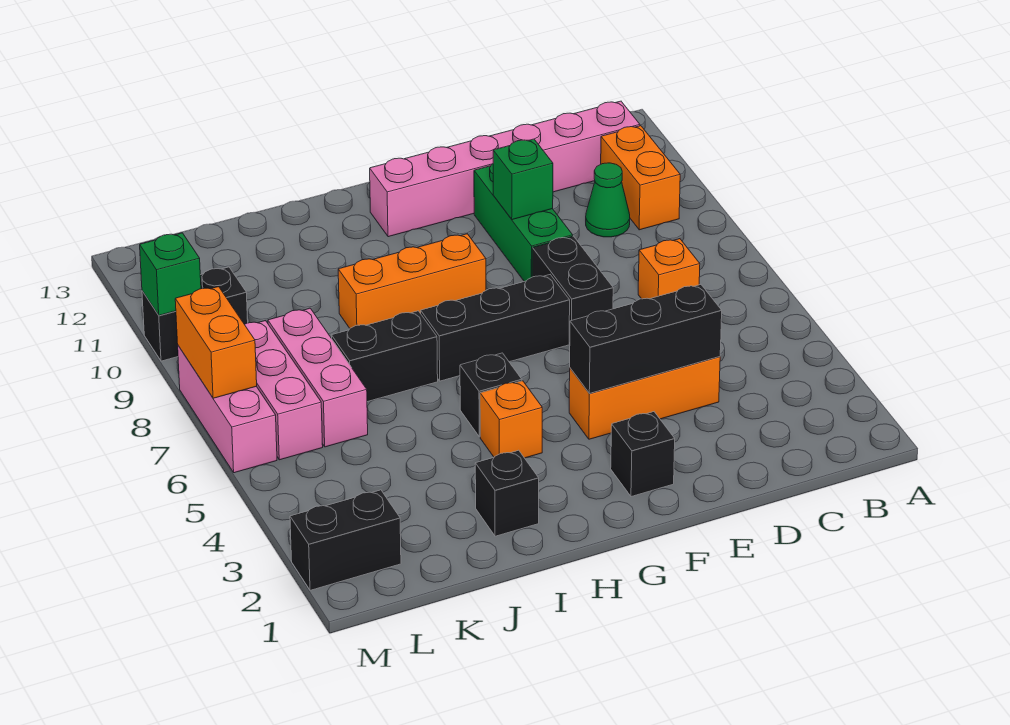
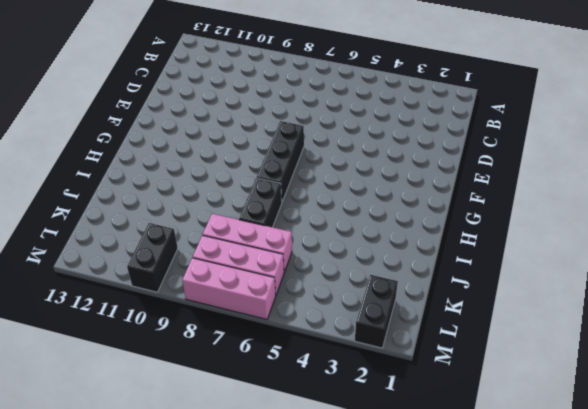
none -> orange brick B10:B11 level 1
none -> pink brick B12:G12 level 1
none -> orange brick C7 level 1

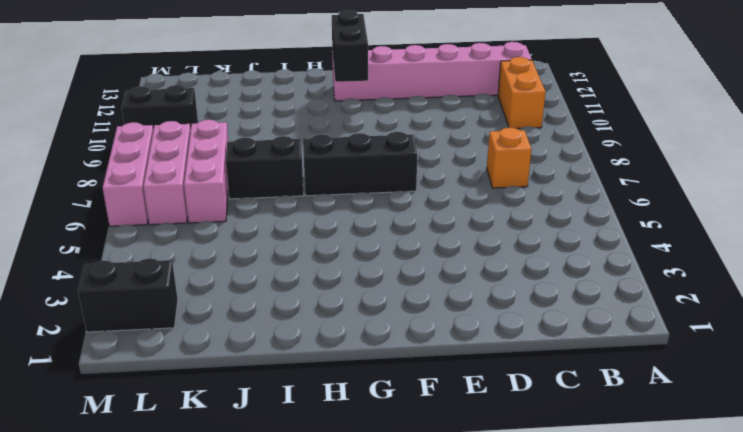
black brick G11:G12 level 2 -> black brick E7:E8 level 1
none -> green cone C10 level 1
none -> orange brick D4:F4 level 1
none -> green brick E9:E11 level 1

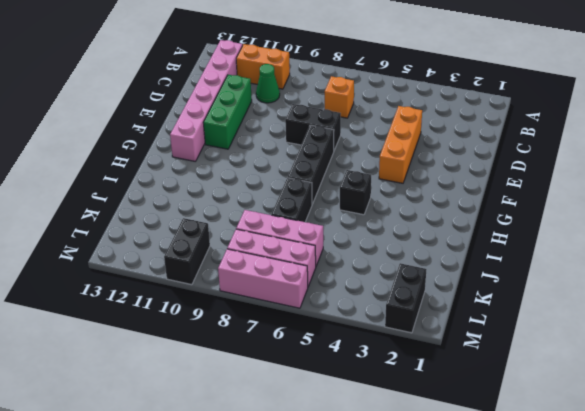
green brick D11:F11 level 1 -> green brick E9:E11 level 1
none -> black brick F2 level 1
none -> orange brick G9:I9 level 1
none -> orange brick H4 level 1

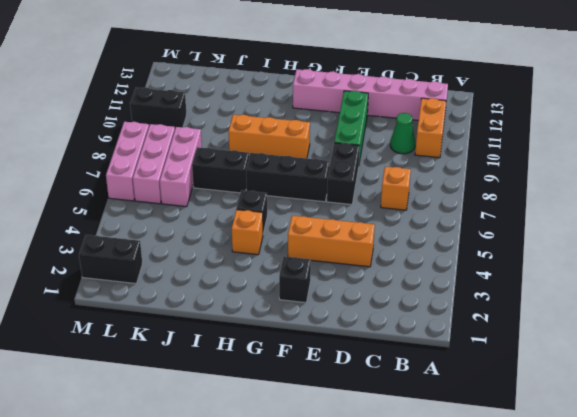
none -> black brick I2 level 1
none -> black brick D4:F4 level 2
none -> green brick E10 level 2

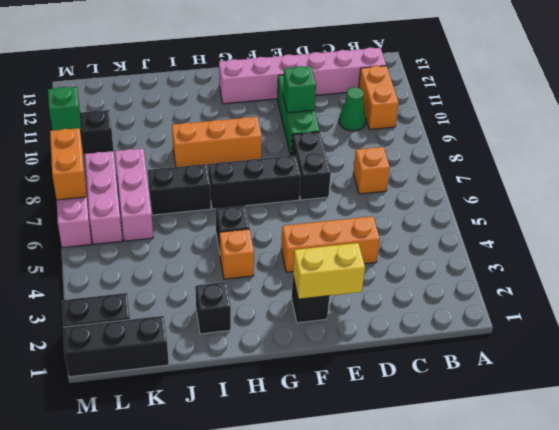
yellow brick E2:F2 level 2 -> none
black brick K1:M1 level 1 -> black brick D4:F4 level 2

